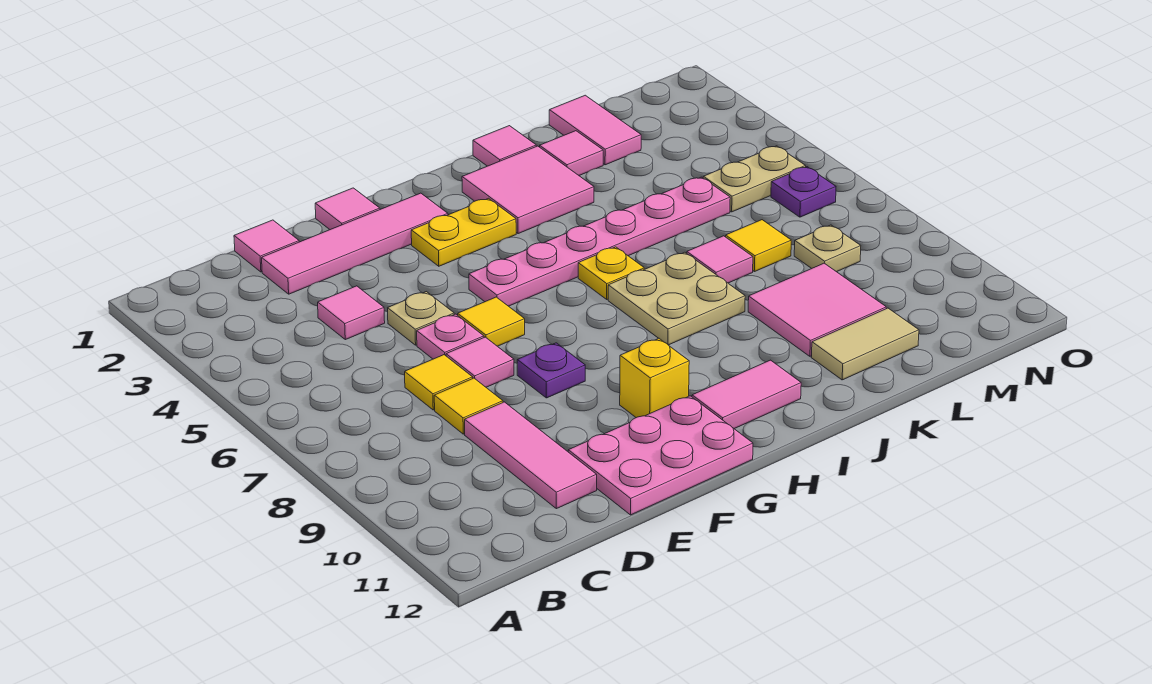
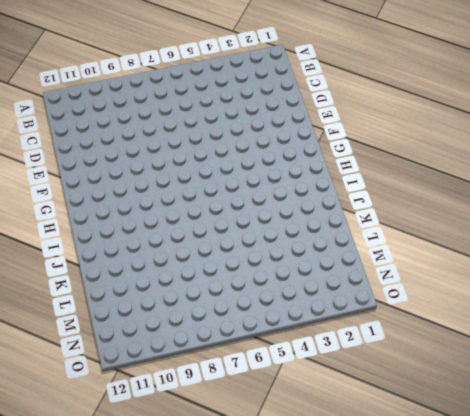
none -> pink tile D1 level 1
none -> pink tile D2:G2 level 1
none -> pink tile D4 level 1
none -> yellow tile D7 level 1

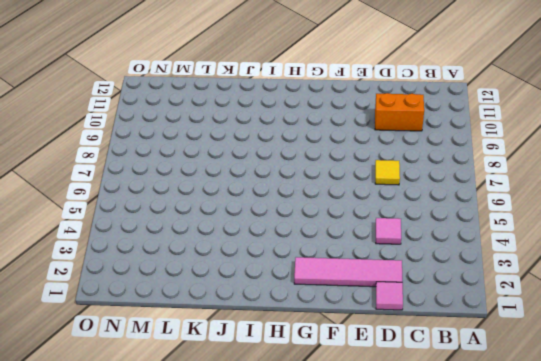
orange brick C10:D10 level 1 -> pink tile D9:D11 level 1
none -> yellow tile D8 level 1
none -> tan plate E5 level 1
none -> pink plate E6 level 1
none -> pink tile E7 level 1

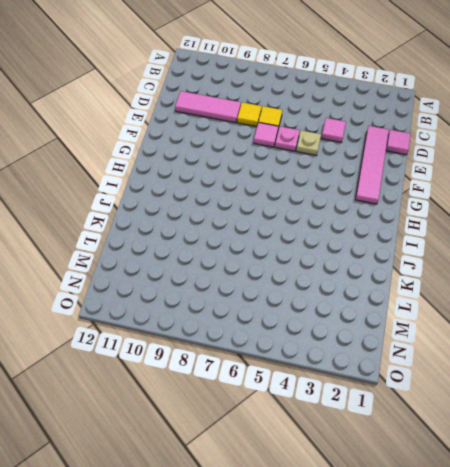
none -> pink plate E11:G12 level 1
none -> pink tile F1 level 1
none -> yellow tile F6 level 1
none -> purple plate F8 level 1

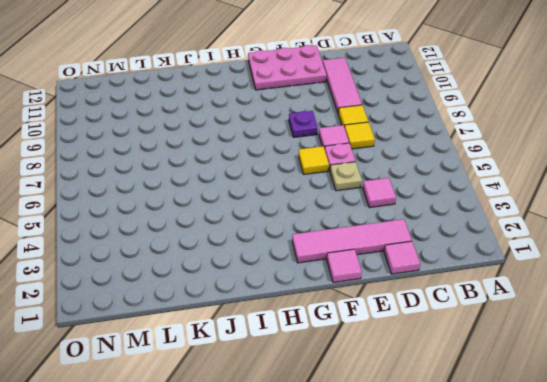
none -> yellow plate G3:H3 level 1
none -> pink plate G5:L5 level 1
none -> yellow brick G10 level 1
none -> pink tile H11:I11 level 1

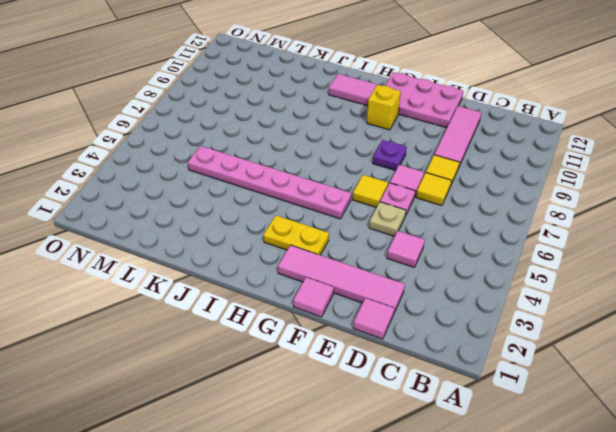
none -> pink tile I2:J3 level 1
none -> yellow plate I6 level 1
none -> tan plate I7:J8 level 1
none -> pink tile J1 level 1

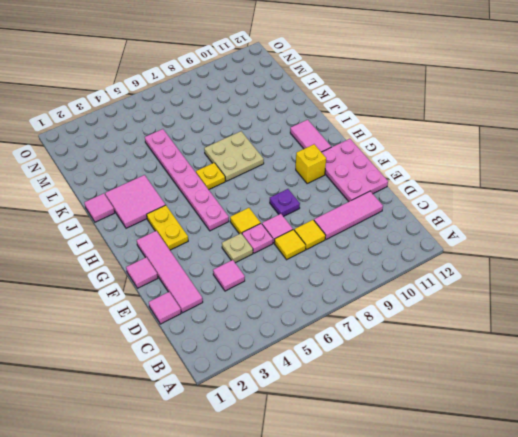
none -> pink tile K2 level 1
none -> pink tile K7 level 1
none -> pink tile K9:L10 level 1
none -> tan tile K11:L11 level 1

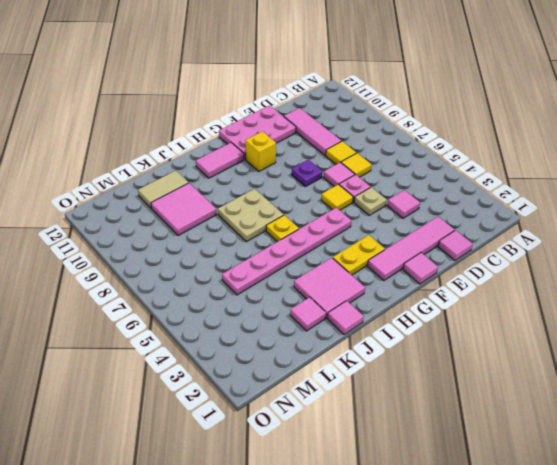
none -> pink tile K7 level 1
none -> pink tile L1:L2 level 1
none -> yellow tile L7 level 1
none -> tan plate M5:N5 level 1

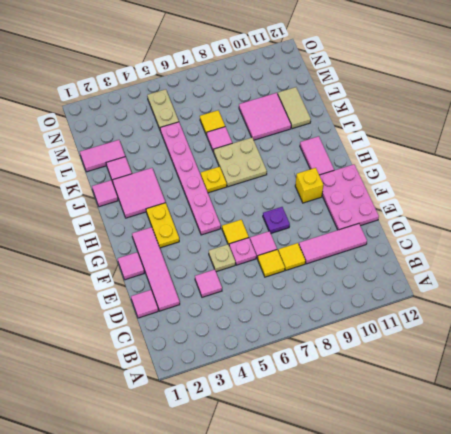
none -> tan plate M8 level 1
none -> purple plate N6 level 1

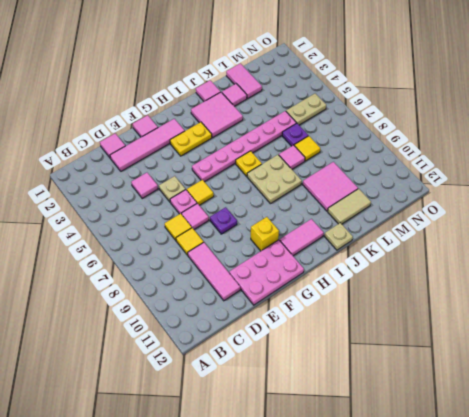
tan plate J12 level 1 -> tan plate M8 level 1
purple plate L6 level 1 -> purple plate N6 level 1

